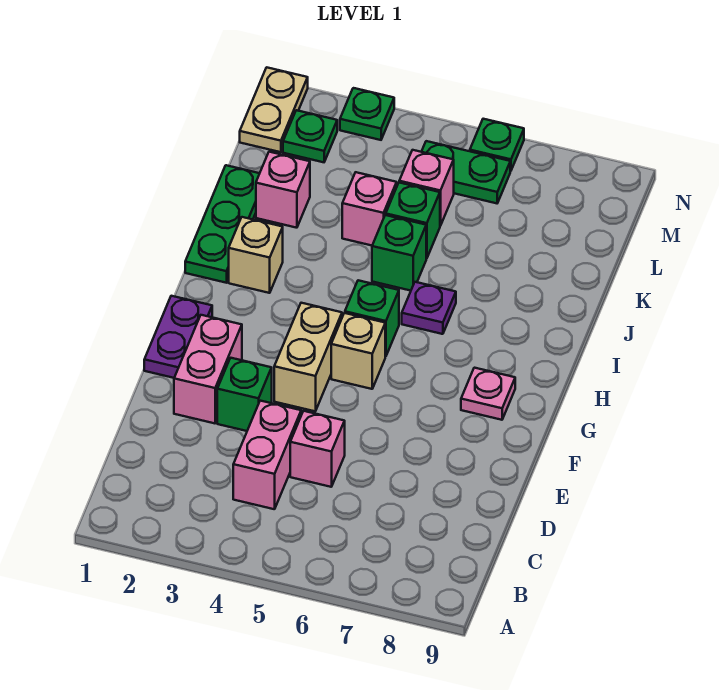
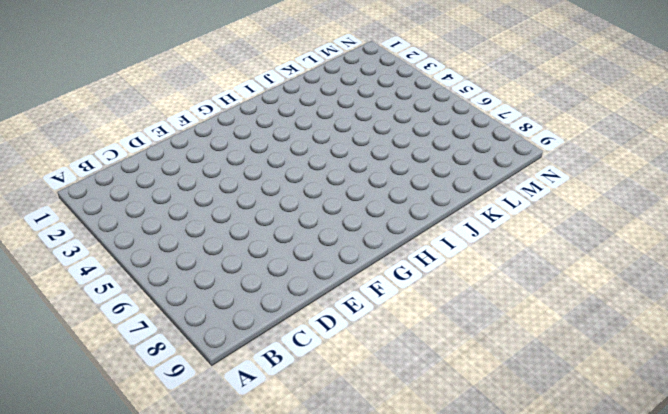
none -> pink brick C4:D4 level 1
none -> pink brick D5 level 1
none -> pink brick E2:F2 level 1

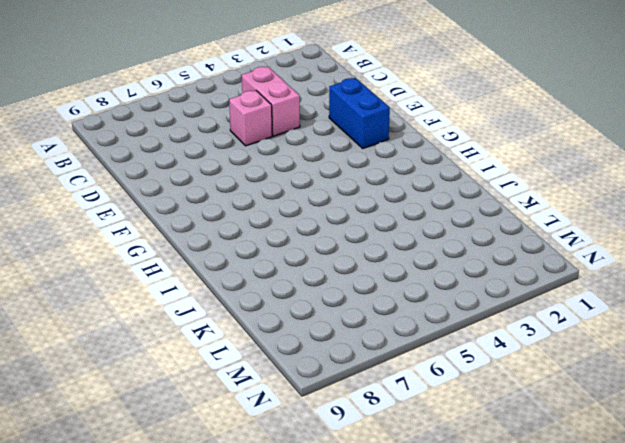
blue brick E2:F2 level 1 -> pink brick E2:F2 level 1
none -> green brick E3 level 1
none -> purple plate F1:G1 level 1
none -> tan brick F4:G4 level 1

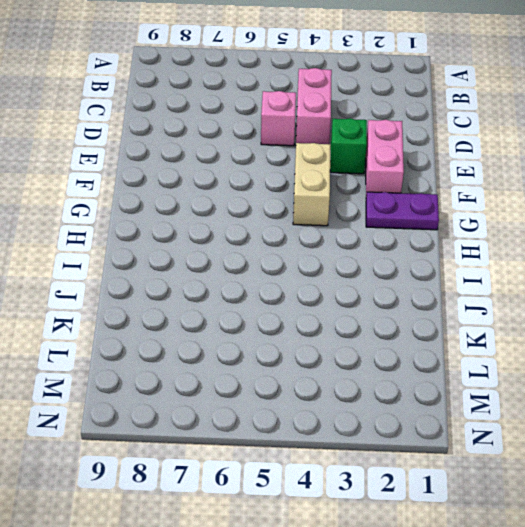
purple plate G1:G2 level 1 -> purple plate F1:G1 level 1
none -> tan brick G5 level 1
none -> pink plate G8 level 1
none -> green brick H5 level 1

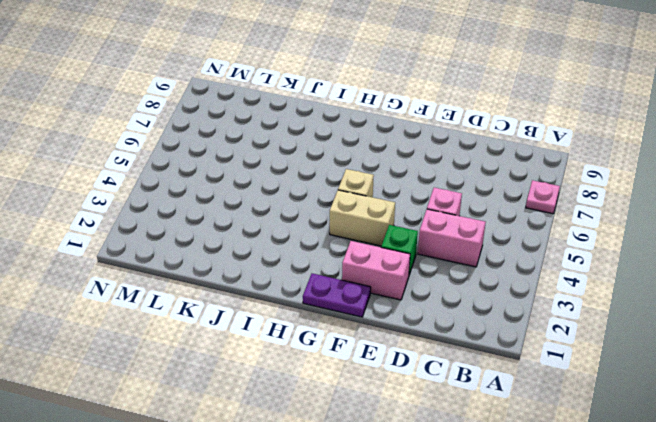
pink plate A7 level 1 -> pink plate G8 level 1
none -> green brick H5 level 1
none -> green plate I1:K1 level 1
none -> tan brick I2 level 1

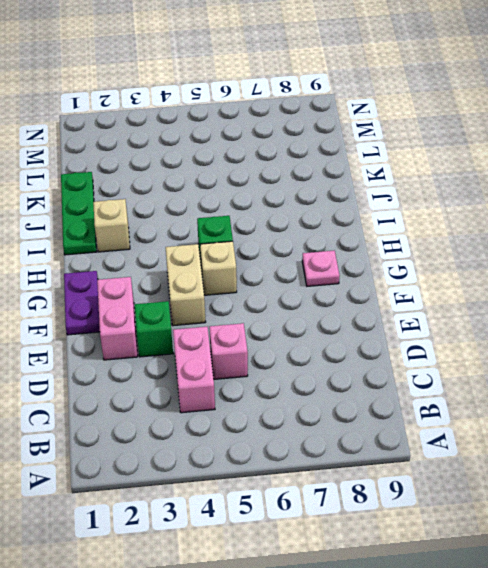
none -> purple plate I6 level 1
none -> green brick J5 level 1
none -> pink brick K2 level 1

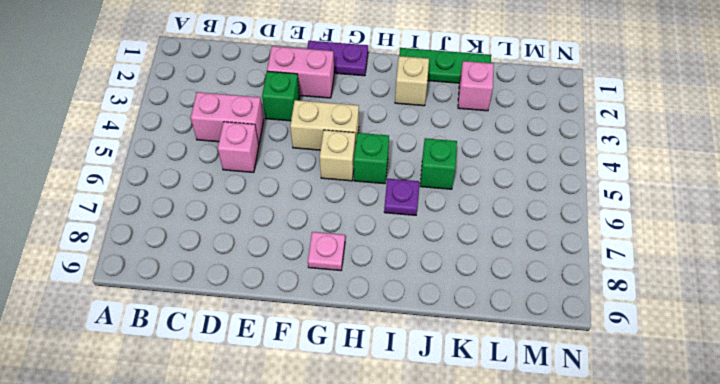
none -> pink brick K4 level 1
none -> green brick K5 level 1
none -> pink brick L5 level 1

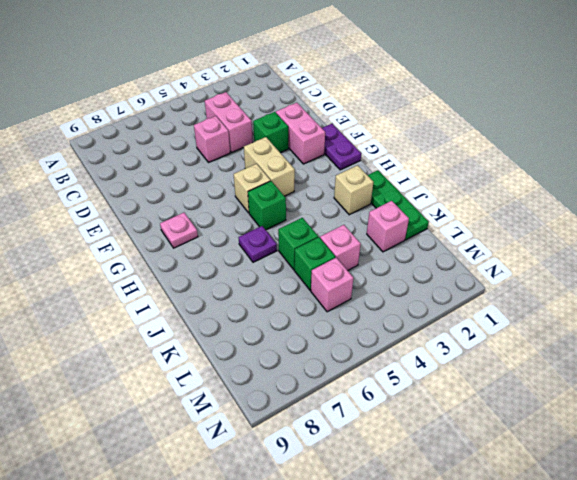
none -> tan plate M1:N1 level 1
none -> green plate M2 level 1
none -> green plate M5:M6 level 1

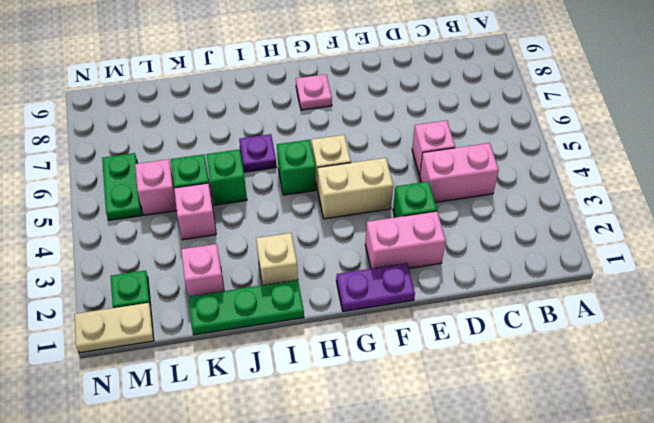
none -> green plate N3 level 1
none -> green plate N6 level 1

